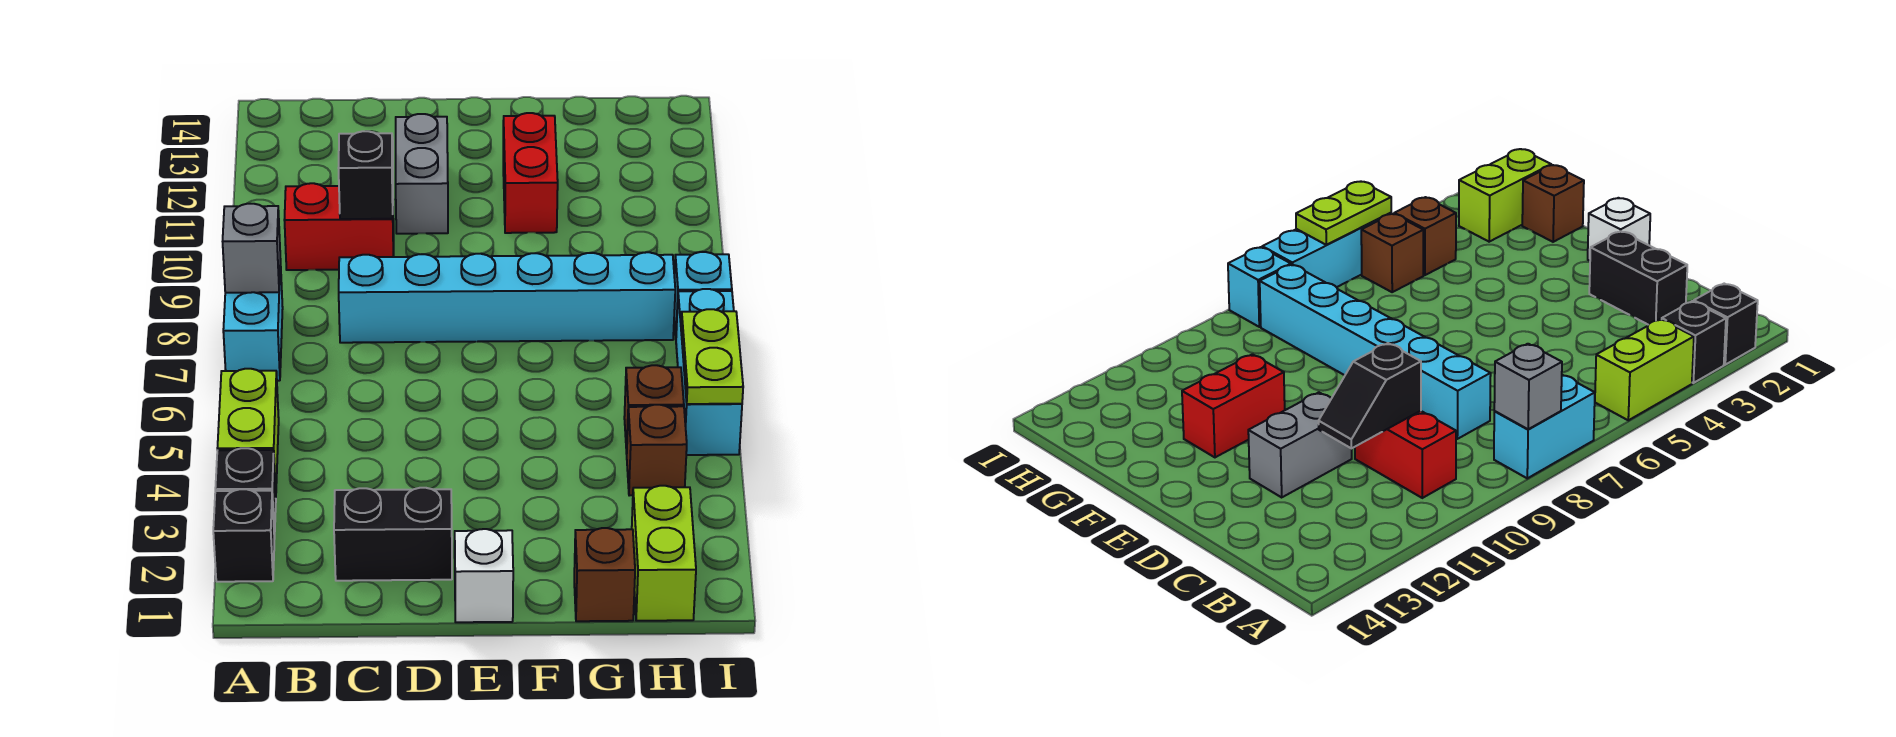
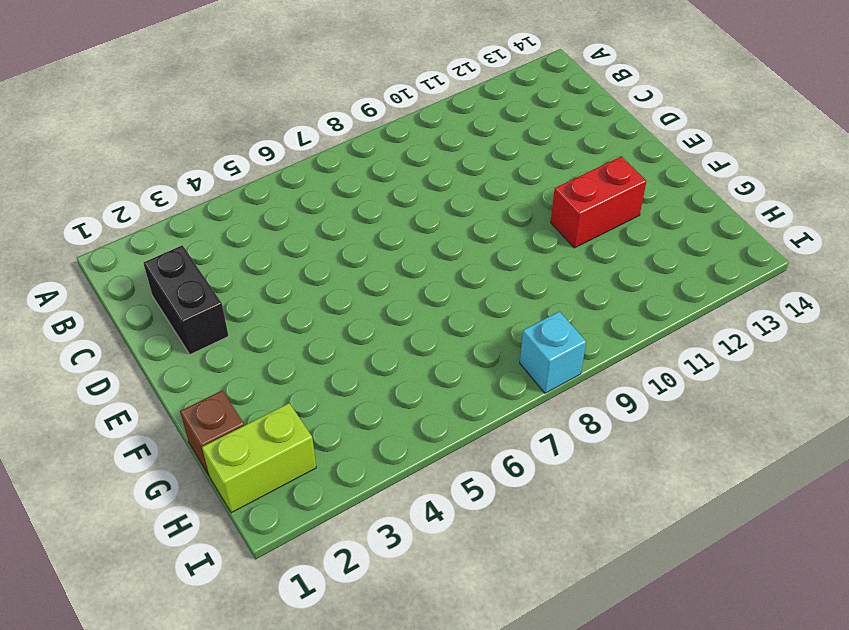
none -> black brick A2 level 1
none -> black brick A3 level 1
none -> lime brick A4:A5 level 1

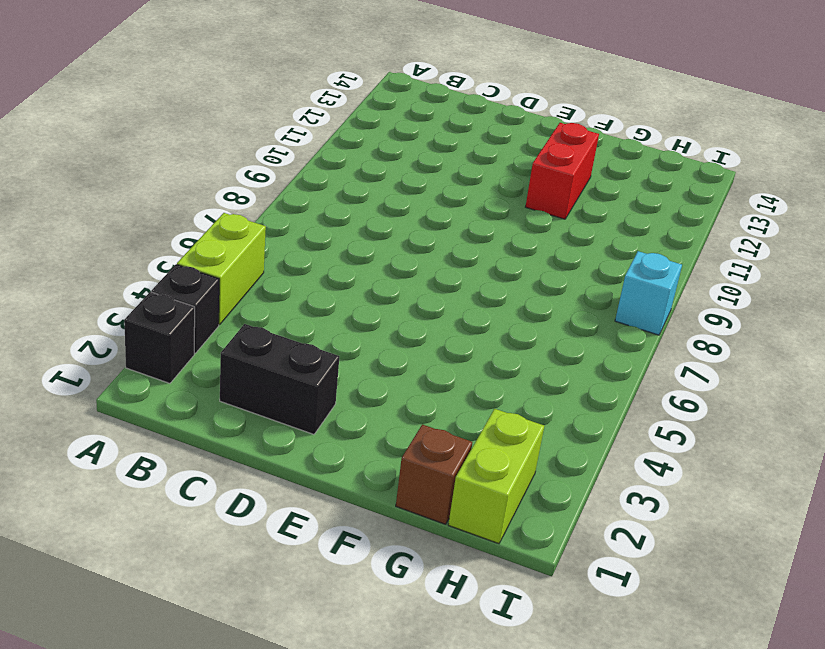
none -> cyan brick A7:A8 level 1
none -> red brick B10:C10 level 1
none -> cyan brick C8:H8 level 1

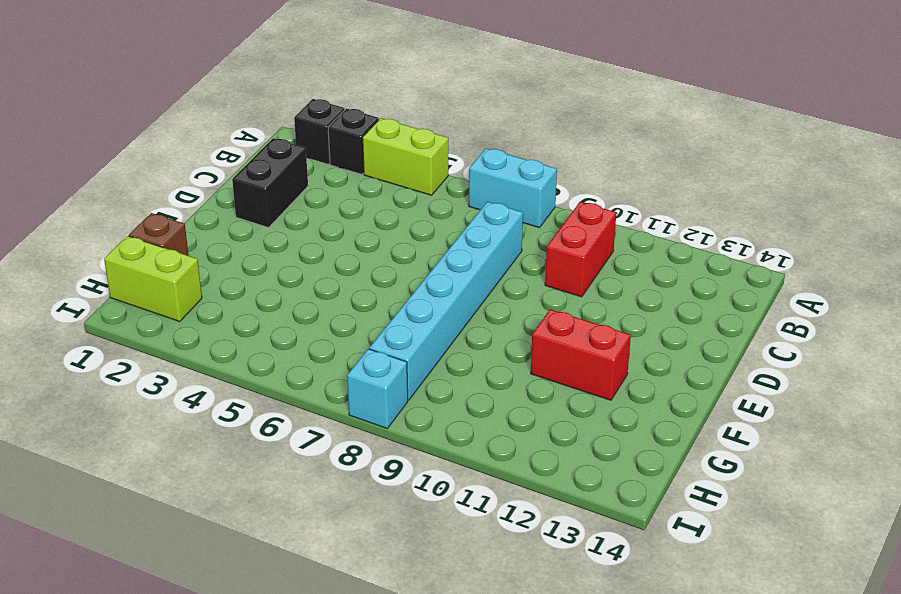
none -> grey brick D11:D12 level 1
none -> white brick E1 level 1
none -> brown brick H4 level 1

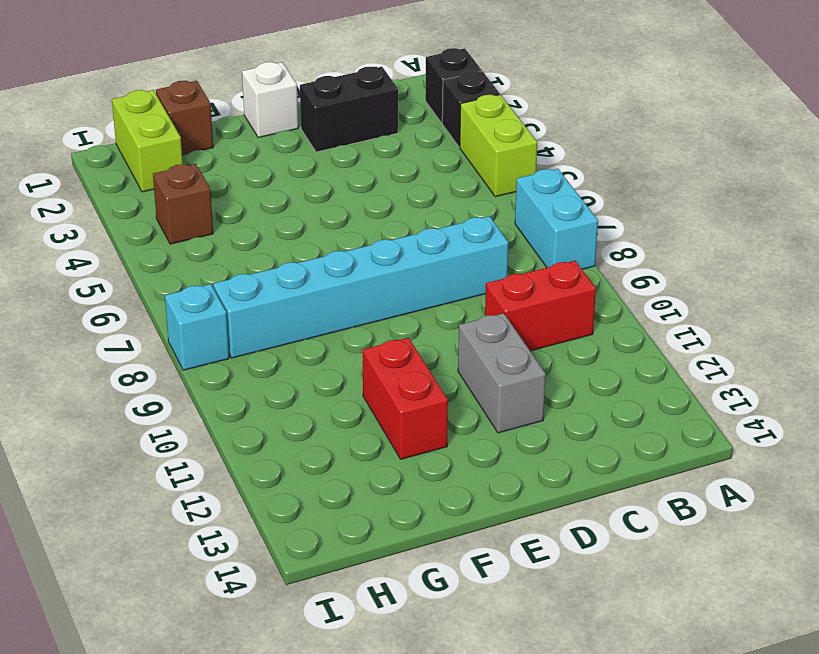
none -> brown brick H5 level 1
none -> cyan brick I5:I7 level 1
none -> grey brick A8 level 2

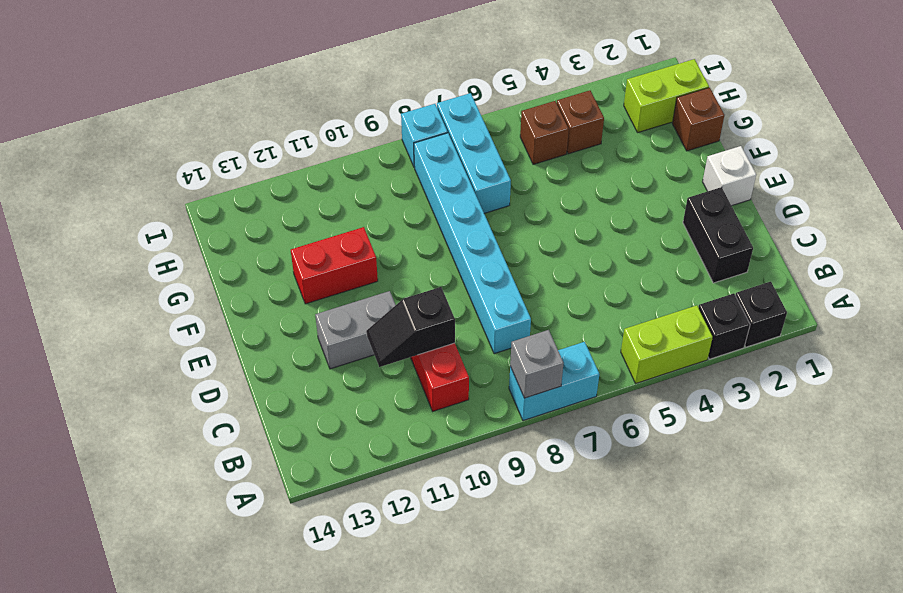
cyan brick G7:I7 level 1 -> cyan brick I5:I7 level 1
none -> lime plate I5:I6 level 2

